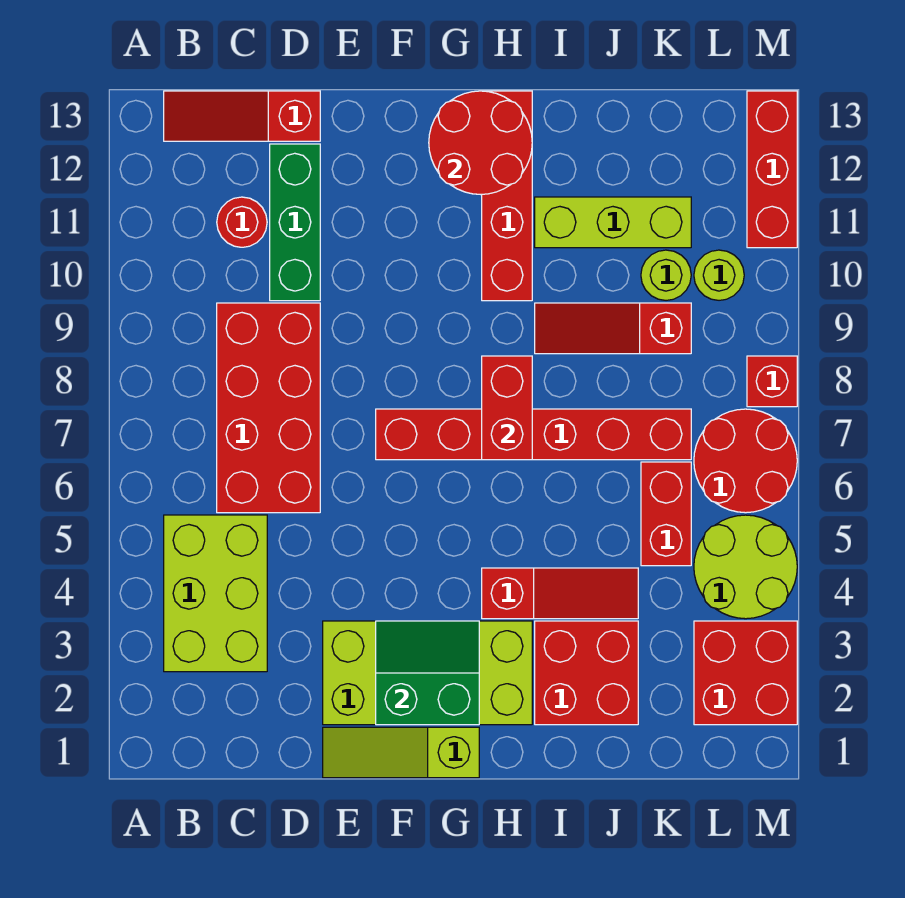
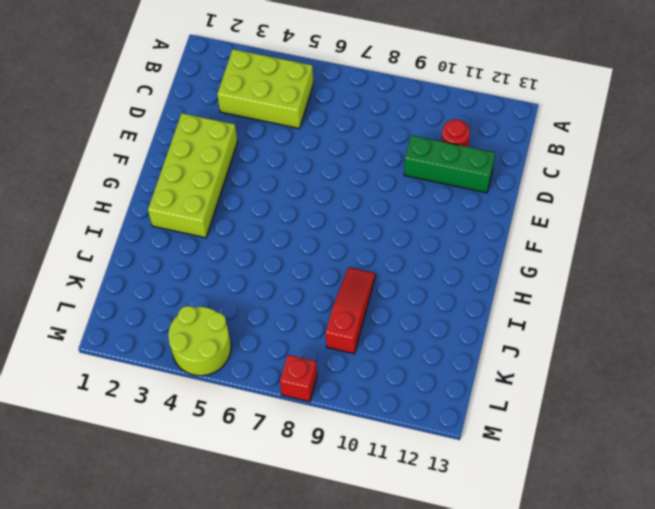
none -> red slope B13:D13 level 1 top D
none -> red brick C6:D9 level 1
none -> lime slope E1:G1 level 1 top G

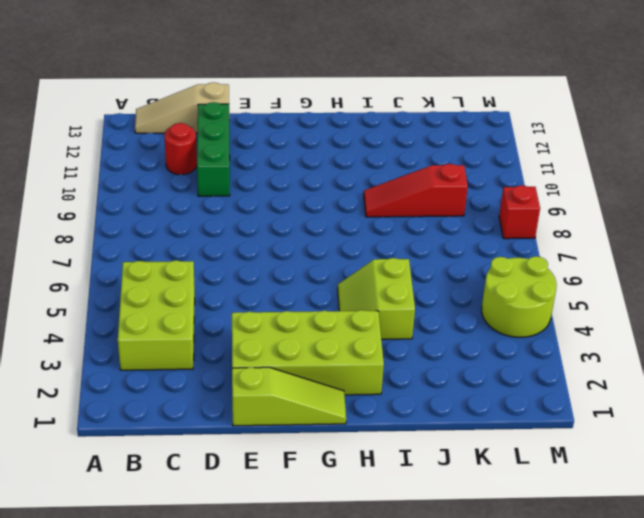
tan slope B13:D13 level 1 top D -> red slope B13:D13 level 1 top D
lime slope E1:G1 level 1 top E -> lime slope E1:G1 level 1 top G
lime slope H4:I5 level 1 top I -> red slope H4:J4 level 1 top H
none -> red brick C6:D9 level 1
none -> red brick F7:K7 level 1
none -> red brick H10:H13 level 1

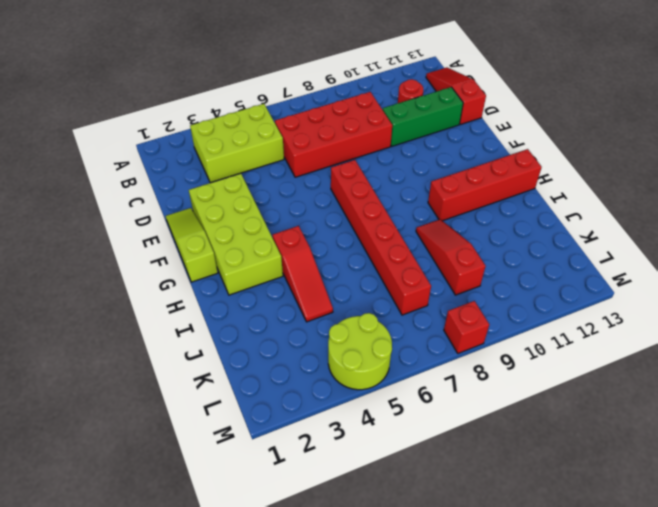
none -> red brick I2:J3 level 1
none -> lime brick I11:K11 level 1
none -> red brick K5:K6 level 1

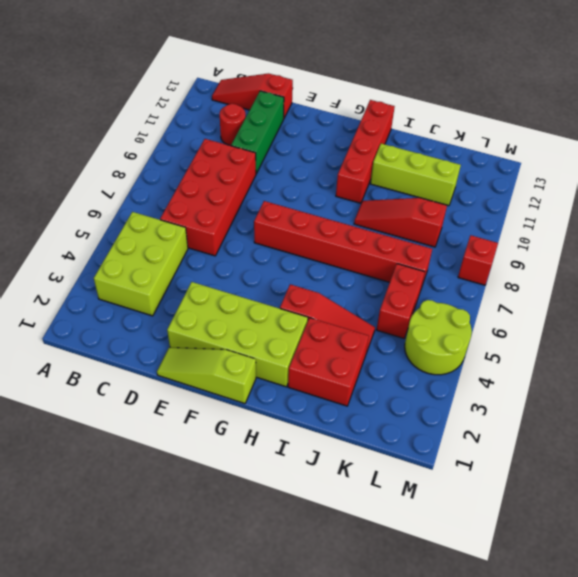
none -> lime round brick K10 level 1
none -> red brick L2:M3 level 1
none -> red round brick L6:M7 level 1

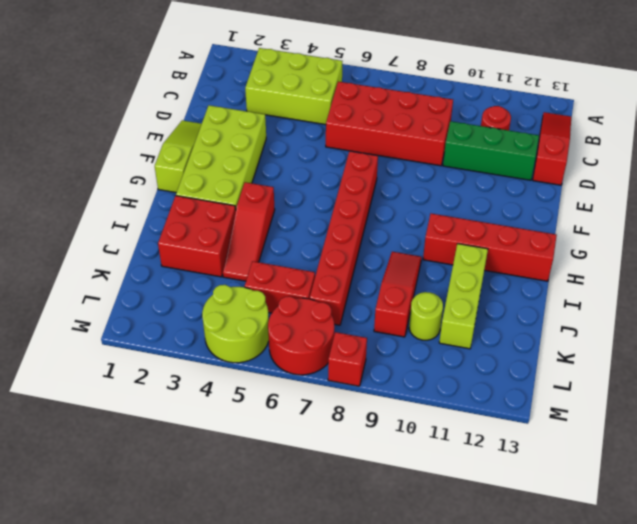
none -> red brick L2:M3 level 1
none -> lime round brick L10 level 1
none -> red brick M11:M13 level 1

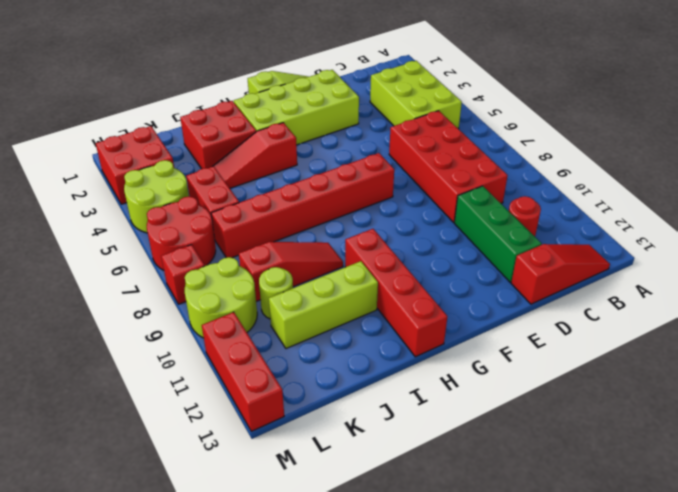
lime round brick L9:M10 level 1 -> lime round brick L10 level 1
none -> green slope F2:G3 level 2 top 2
none -> red round brick G12:H13 level 2
none -> red brick H7:H8 level 2

